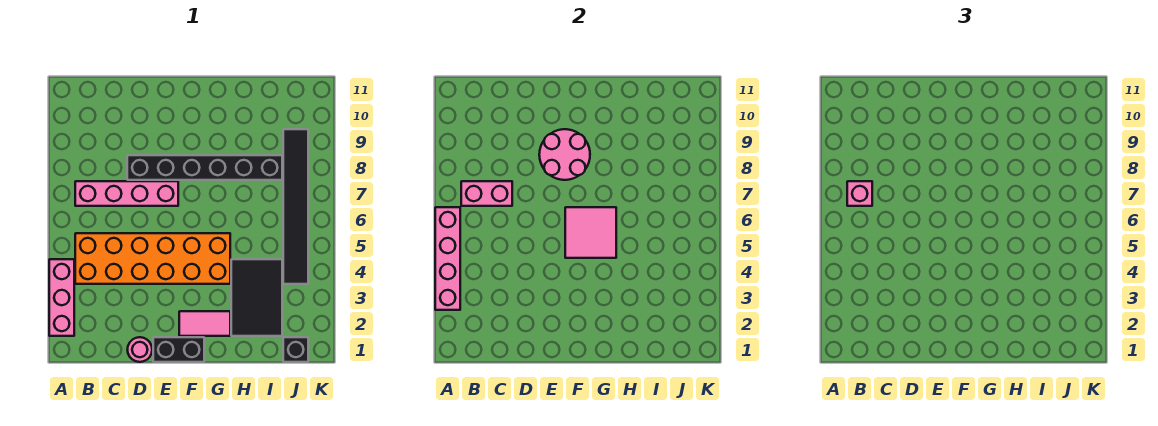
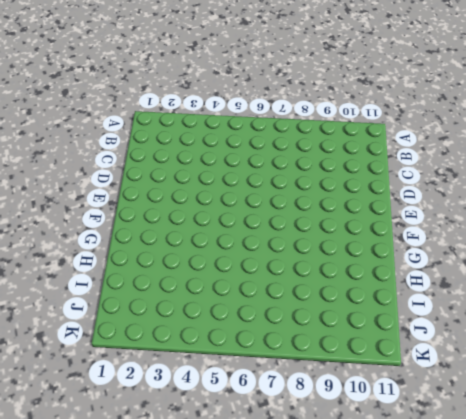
none -> pink brick A2:A4 level 1
none -> orange brick B4:G5 level 1
none -> pink brick B7:E7 level 1

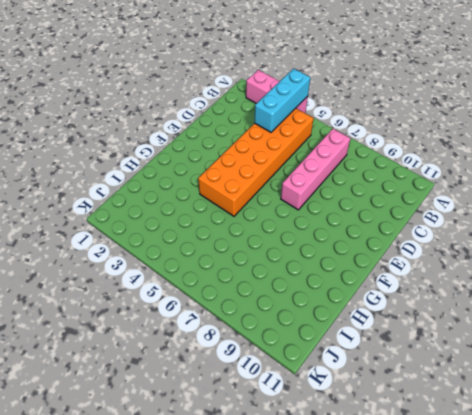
cyan brick A4:C4 level 2 -> pink brick A3:A6 level 2
none -> pink round brick D1 level 1
none -> black brick D8:I8 level 1
none -> black brick E1:F1 level 1

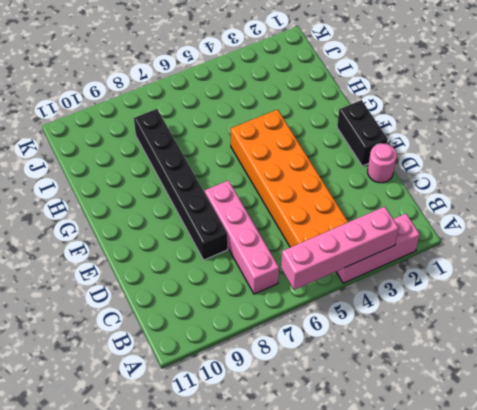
none -> pink tile F2:G2 level 1
none -> black tile H2:I4 level 1
none -> black brick J1 level 1

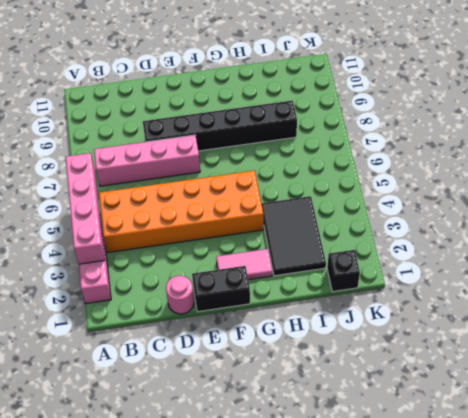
none -> black tile J4:J9 level 1
none -> pink brick B7:C7 level 2
none -> pink round brick E8:F9 level 2

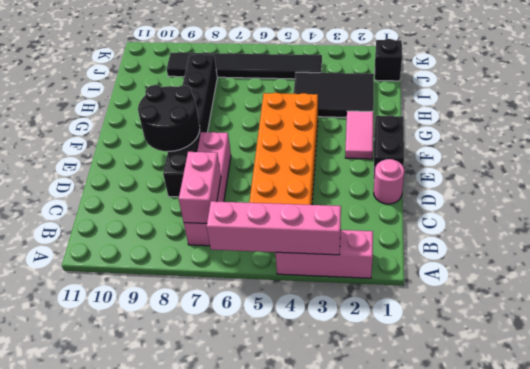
black round brick E8:F9 level 2 -> pink round brick E8:F9 level 2
none -> pink tile F5:G6 level 2
none -> pink brick B7 level 3

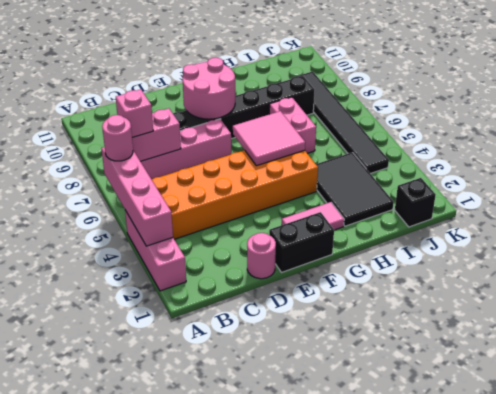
pink round brick A6 level 3 -> none
pink brick H6:H7 level 1 -> none

